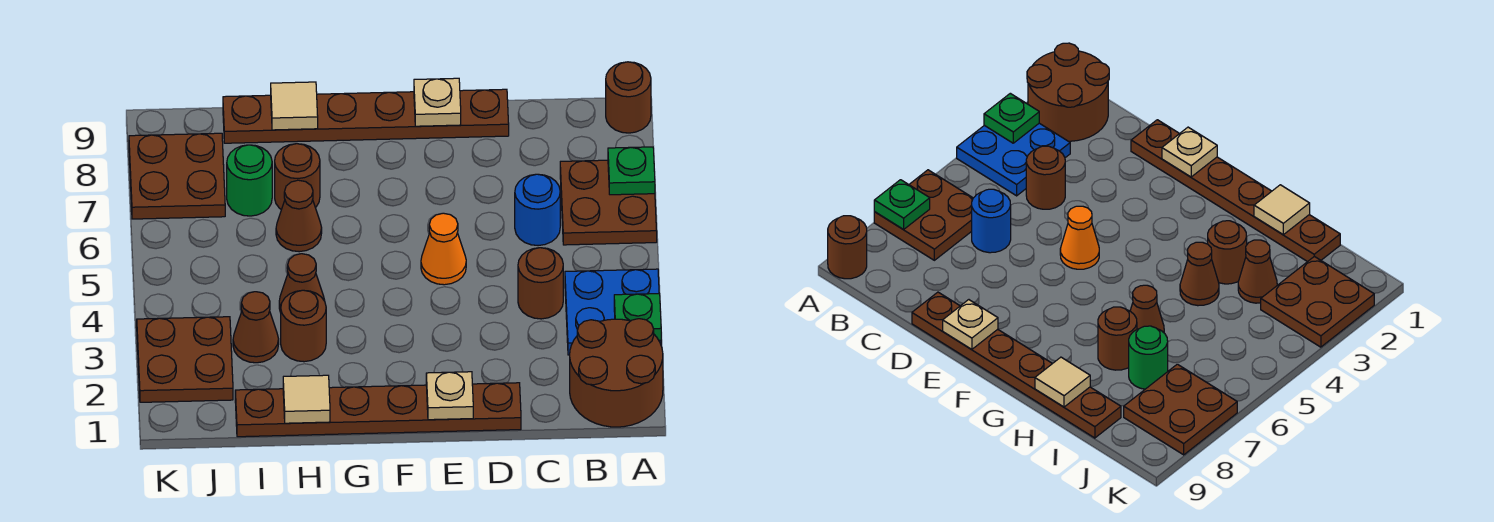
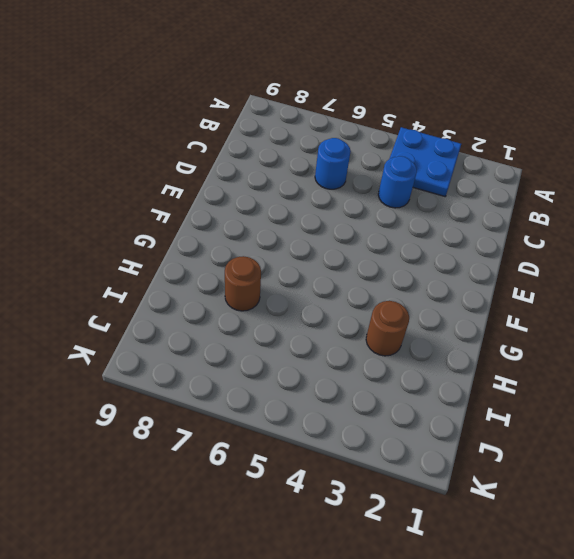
blue round brick C4 level 1 -> brown round brick C4 level 1
none -> brown round brick A1:B2 level 1
none -> brown plate A6:B7 level 1
none -> brown round brick A9 level 1

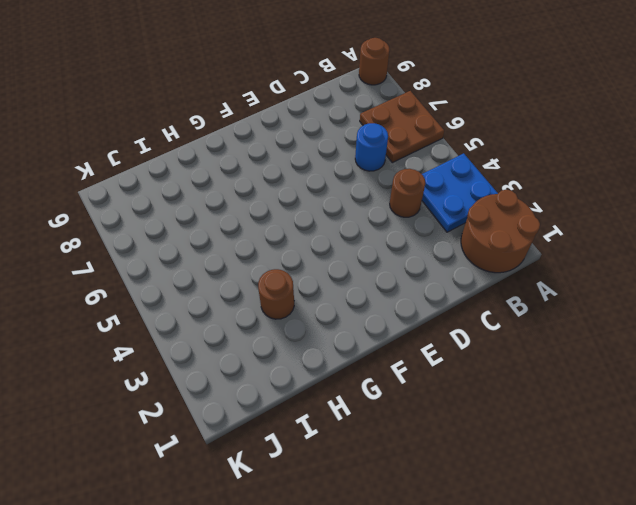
none -> brown plate D1:I1 level 1
none -> brown plate D9:I9 level 1
none -> orange cone E5 level 1

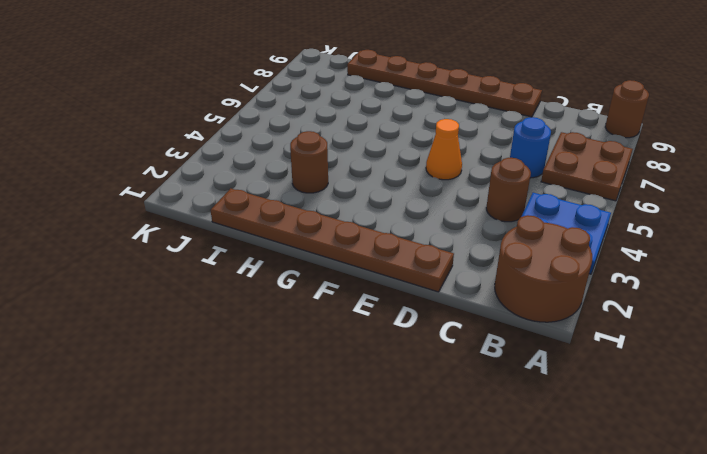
none -> brown cone H4 level 1
none -> brown cone H6 level 1
none -> brown round brick H7 level 1

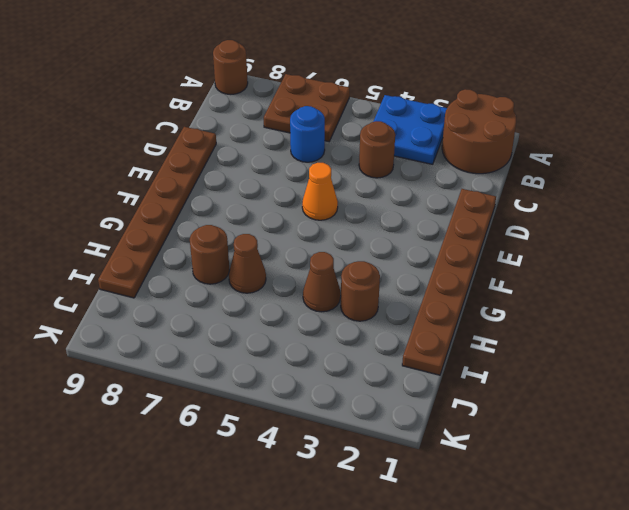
none -> brown cone I3 level 1
none -> green round brick I7 level 1
none -> brown plate J2:K3 level 1

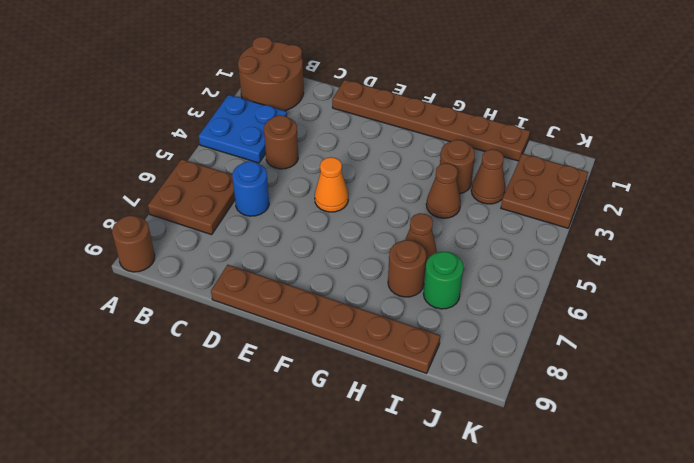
none -> brown plate J7:K8 level 1
none -> green plate A3 level 2
none -> green plate A7 level 2

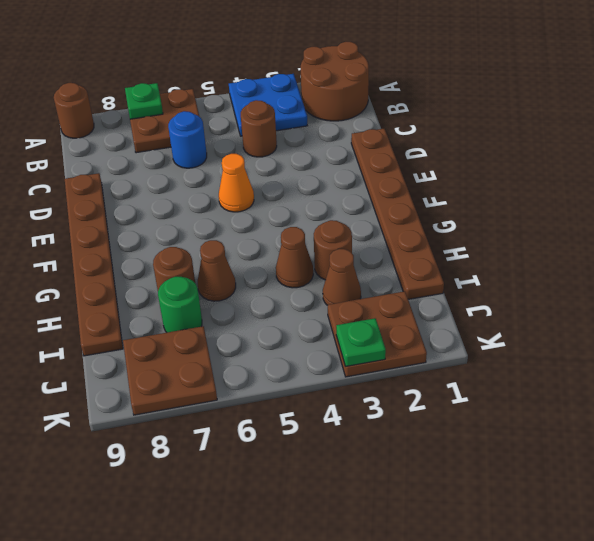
green plate K3 level 2 -> green plate A3 level 2
none -> tan plate E1 level 2
none -> tan plate E9 level 2
none -> tan tile H1 level 2

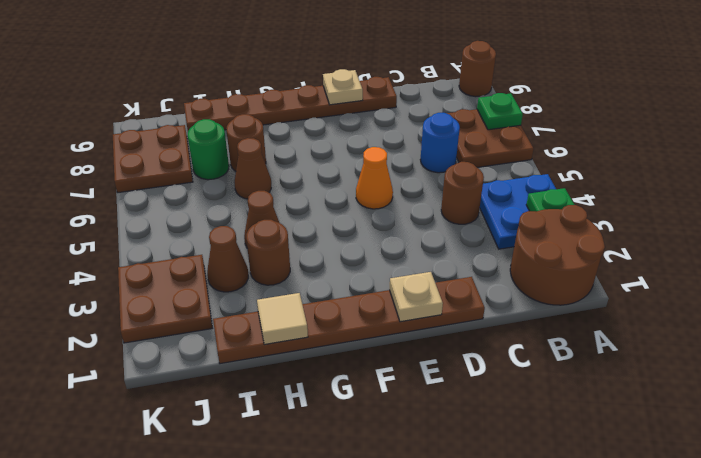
none -> tan tile H9 level 2

